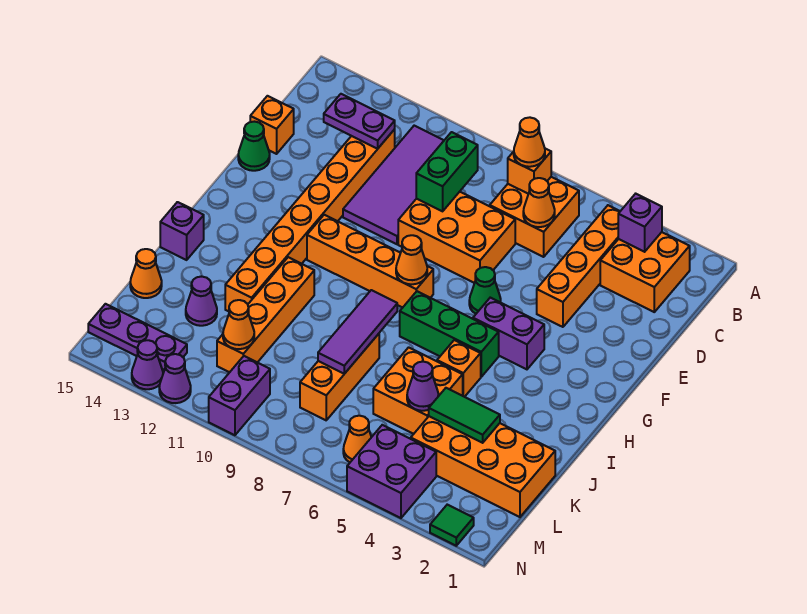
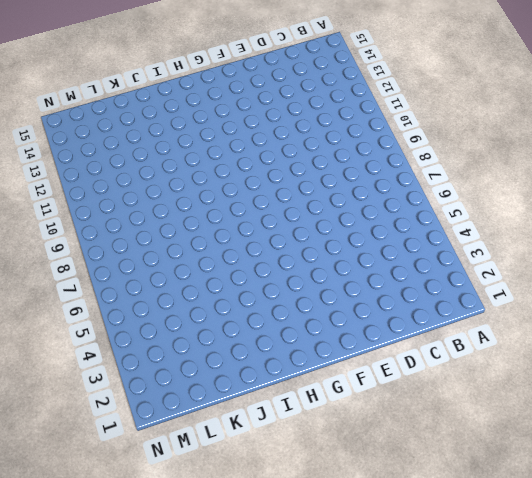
none -> orange brick B2:C3 level 1
none -> orange brick B4:E4 level 1
none -> orange brick B6:C7 level 1
none -> purple tile B10:E11 level 1

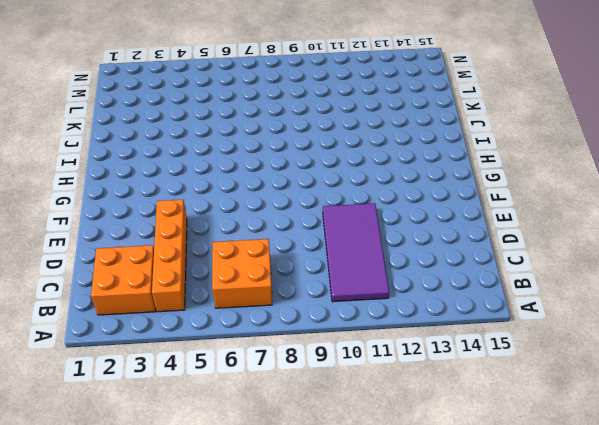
none -> orange brick C12:J12 level 1
none -> orange brick D7:E9 level 1
none -> orange brick D15 level 1
none -> green cone E15 level 1

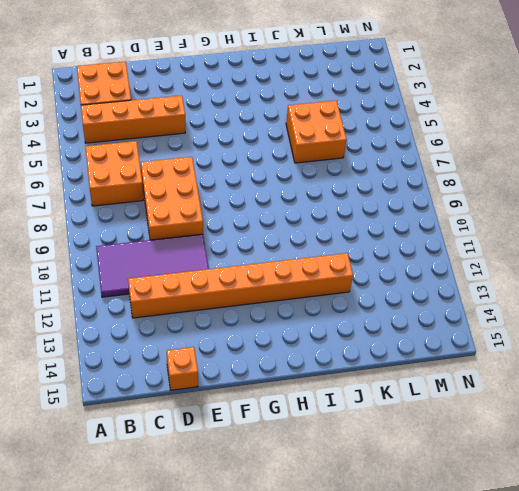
none -> green cone E15 level 1
none -> green cone F6 level 1
none -> purple brick G4:G5 level 1
none -> orange brick G8:G11 level 1

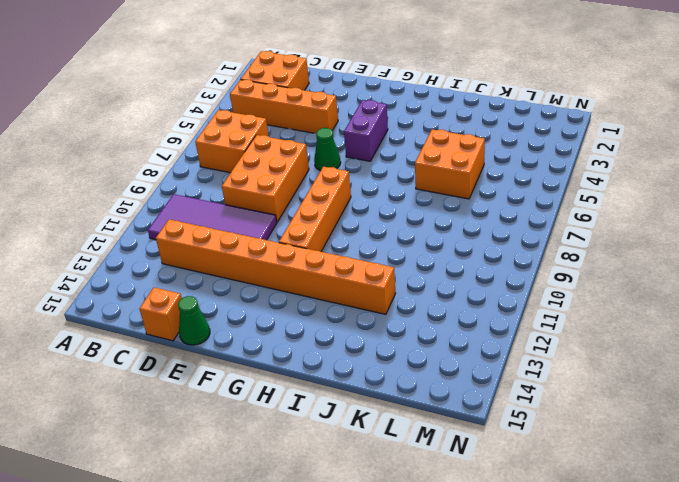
none -> green brick H5:H7 level 1
none -> orange brick I5 level 1
none -> orange brick I11:L11 level 1
none -> purple brick I15 level 1

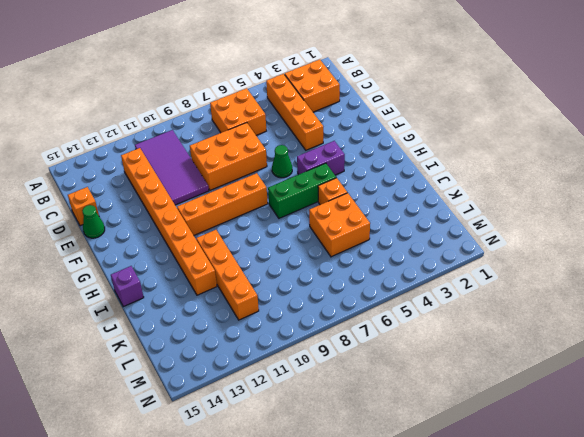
none -> orange brick J8:L8 level 1
none -> orange brick K1:L4 level 1
none -> purple cone K13 level 1
none -> orange cone K15 level 1

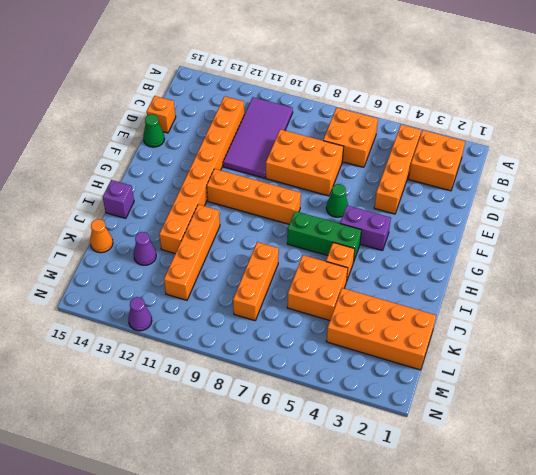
none -> purple brick M4:N5 level 1
none -> orange cone M6 level 1
none -> purple brick M10:N10 level 1
none -> purple plate M13:M15 level 1

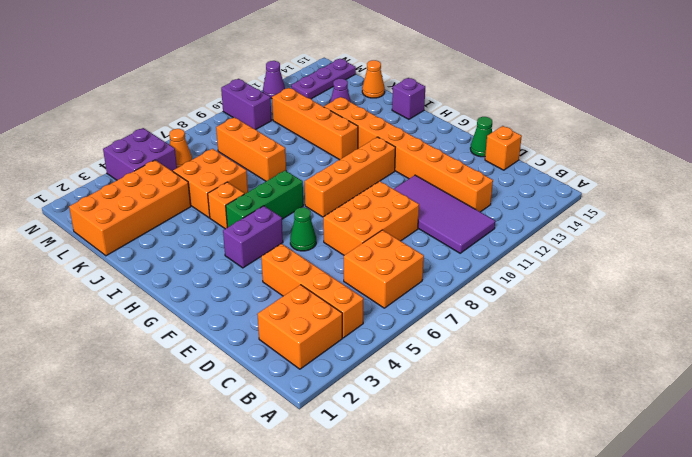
none -> green tile N2 level 1
none -> purple cone N13 level 1
none -> purple brick B3 level 2
none -> orange brick B7 level 2

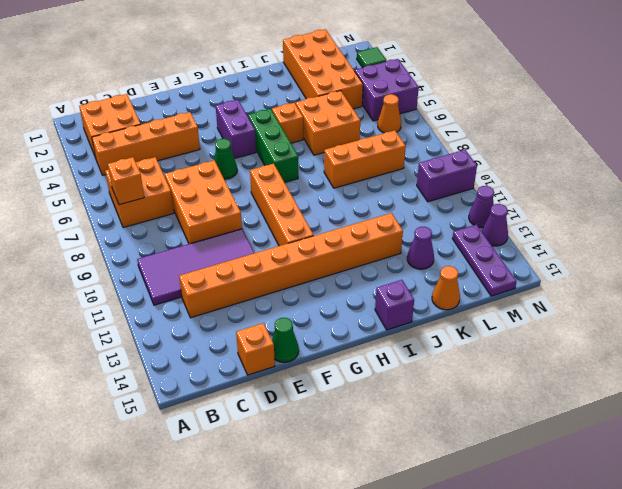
none -> orange brick I11:L11 level 1
none -> purple brick B3 level 2
none -> orange cone C6 level 2
none -> green brick C9:D9 level 2

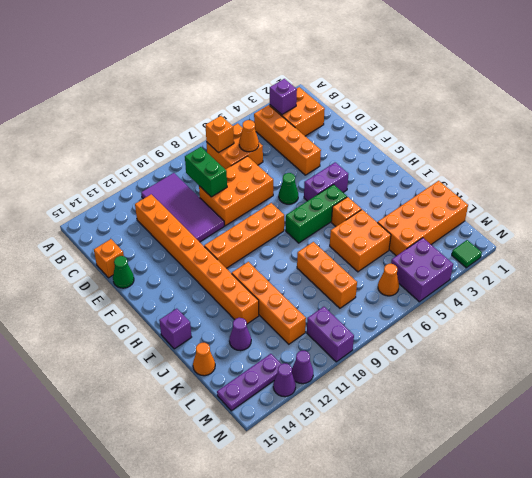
none -> purple plate C12:C13 level 2
none -> orange cone G8 level 2
none -> purple tile I8:K8 level 2
none -> green tile K3:K4 level 2

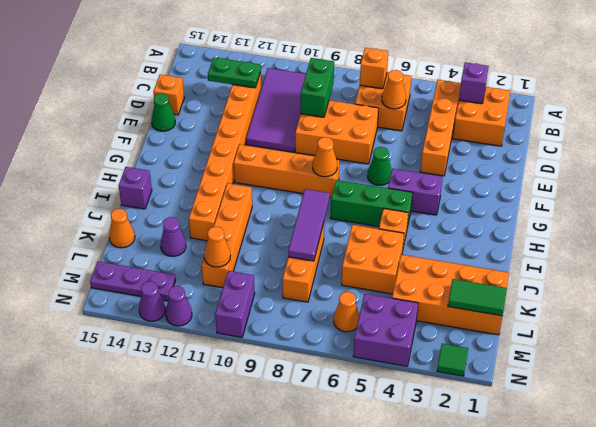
green plate C12:C13 level 2 -> purple plate C12:C13 level 2
green tile L1:L2 level 2 -> green tile K3:K4 level 2
none -> purple cone K5 level 2
none -> orange cone B7 level 3

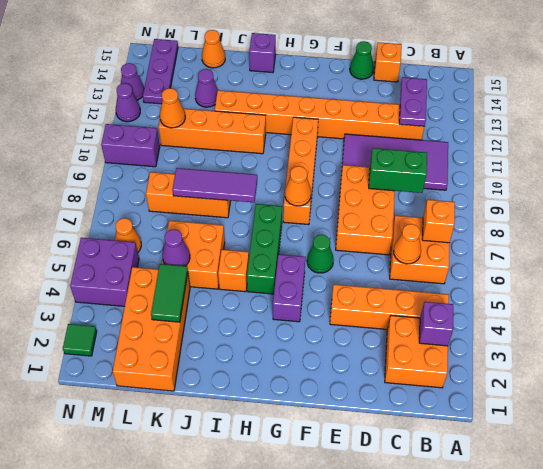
none -> orange cone B7 level 3

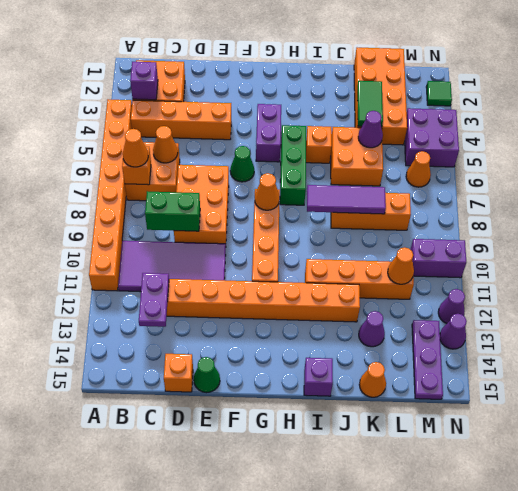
orange brick A4:A11 level 1 -> none

